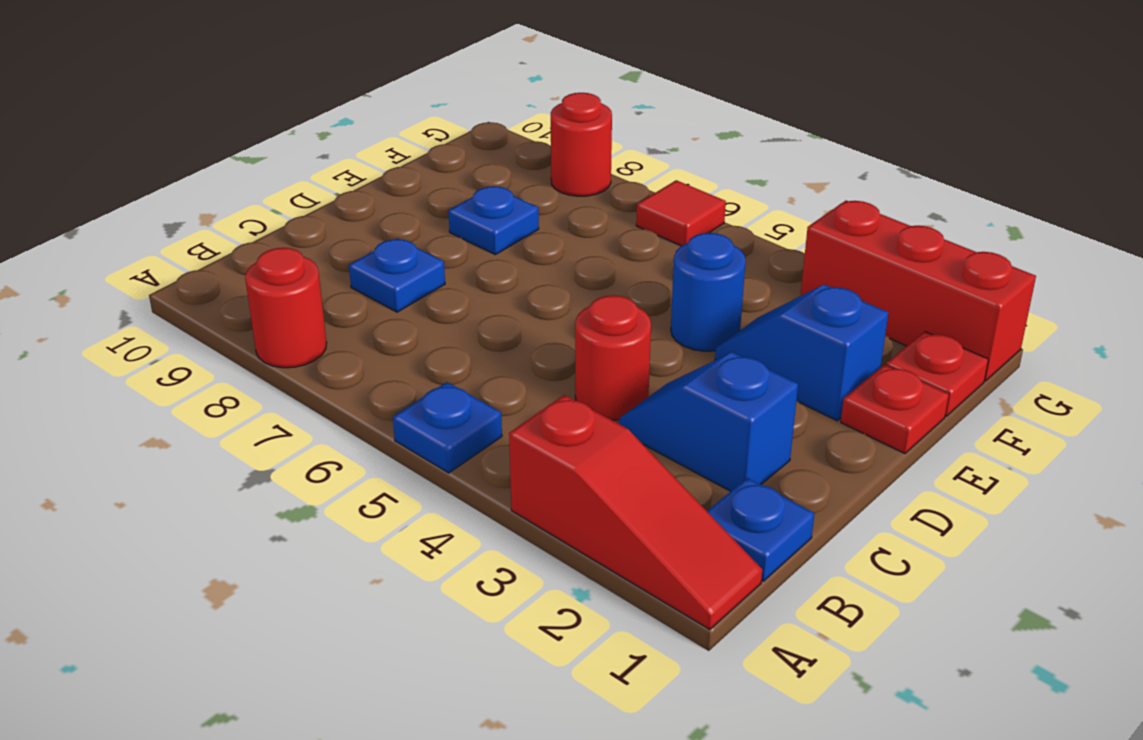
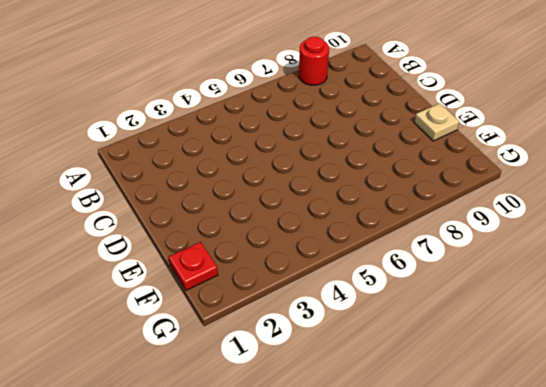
tan plate E10 level 1 -> none
none -> red slope A1:A3 level 1 top 3
none -> blue plate A5 level 1
none -> blue plate B1 level 1

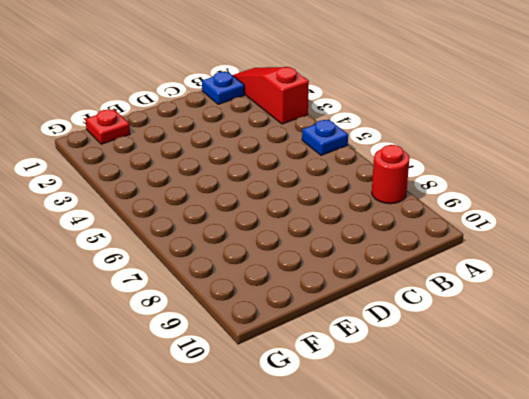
none -> blue slope C2:C3 level 1 top 2
none -> red round brick C4 level 1
none -> blue plate C8 level 1

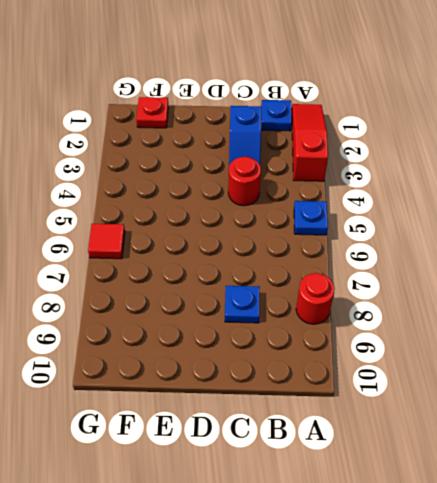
none -> red plate E1 level 1
none -> blue slope E2:E3 level 1 top 2
none -> blue round brick E4 level 1

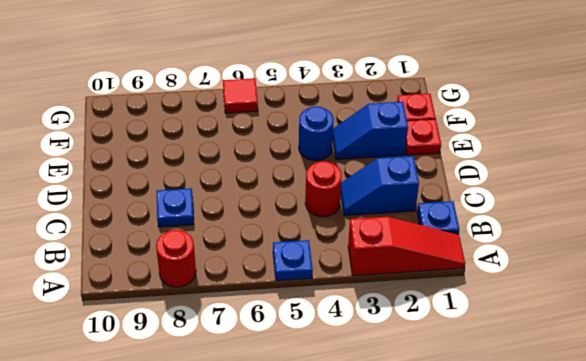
none -> blue plate E8 level 1
none -> red brick G1:G3 level 1
none -> red round brick G8 level 1

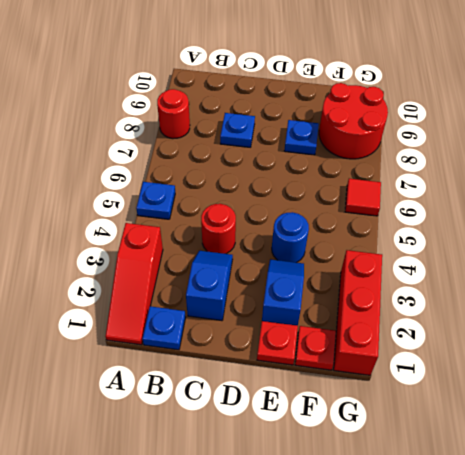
red round brick F8:G9 level 1 -> red round brick G8 level 1

